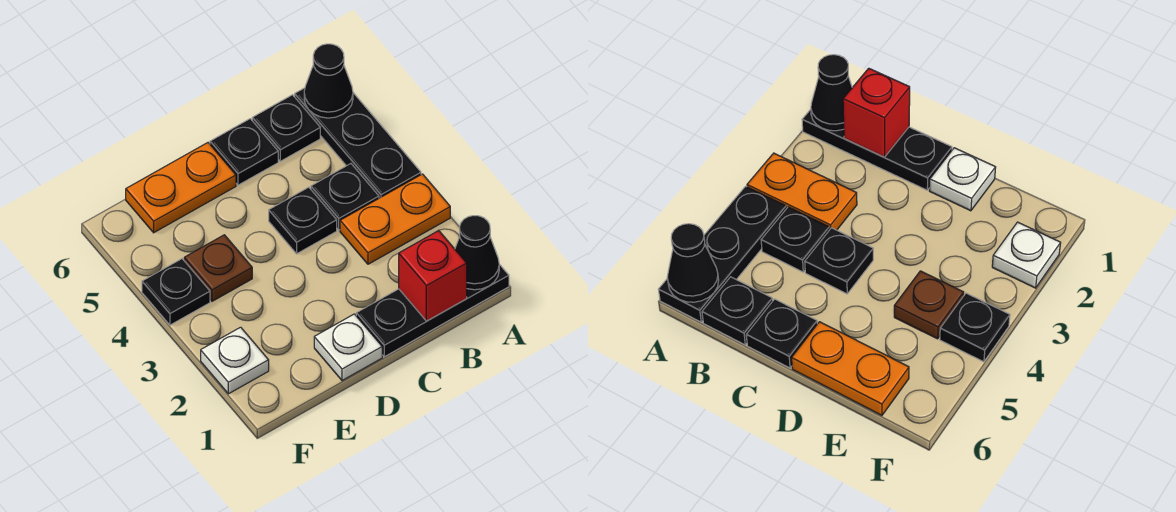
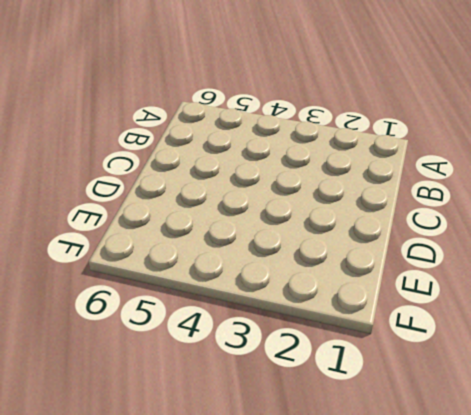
none -> black plate A1:C1 level 1
none -> orange plate A3:B3 level 1
none -> black plate A4:A6 level 1

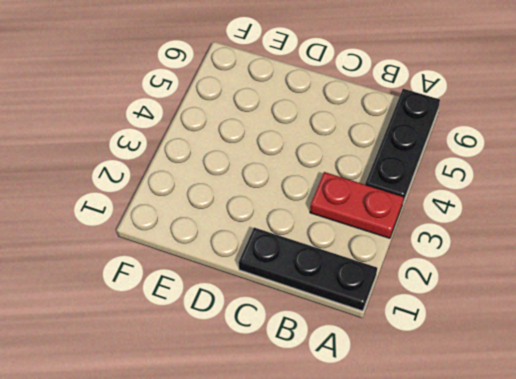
red plate A3:B3 level 1 -> orange plate A3:B3 level 1
none -> black plate B4 level 1
none -> black plate B6 level 1
none -> black plate C4 level 1

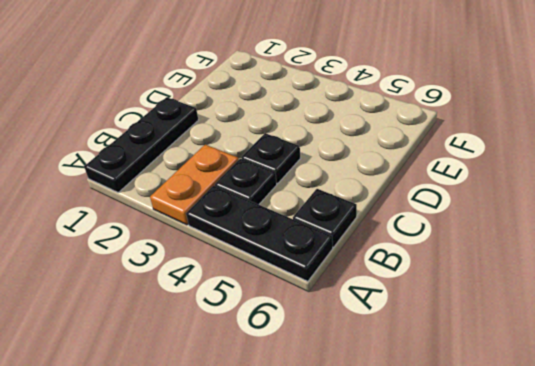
none -> black plate C6 level 1
none -> white plate D1 level 1
none -> orange plate D6:E6 level 1

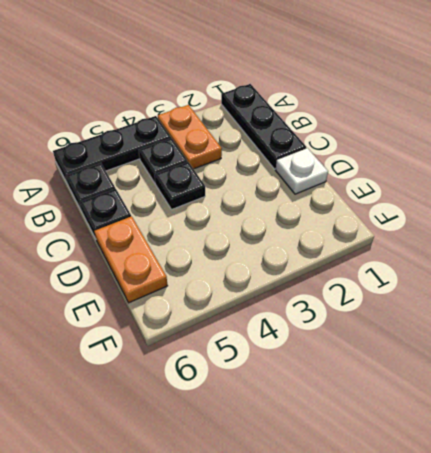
none -> brown plate E4 level 1
none -> white plate F2 level 1
none -> black plate F4 level 1

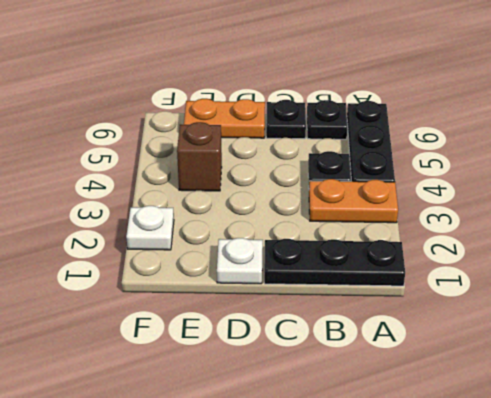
brown brick E4 level 1 -> brown plate E4 level 1
none -> black plate C4 level 1
none -> black plate F4 level 1
none -> black cone A1 level 2

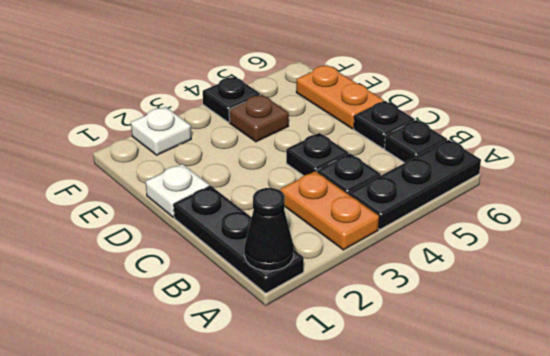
none -> black cone A6 level 2
none -> red brick B1 level 2

